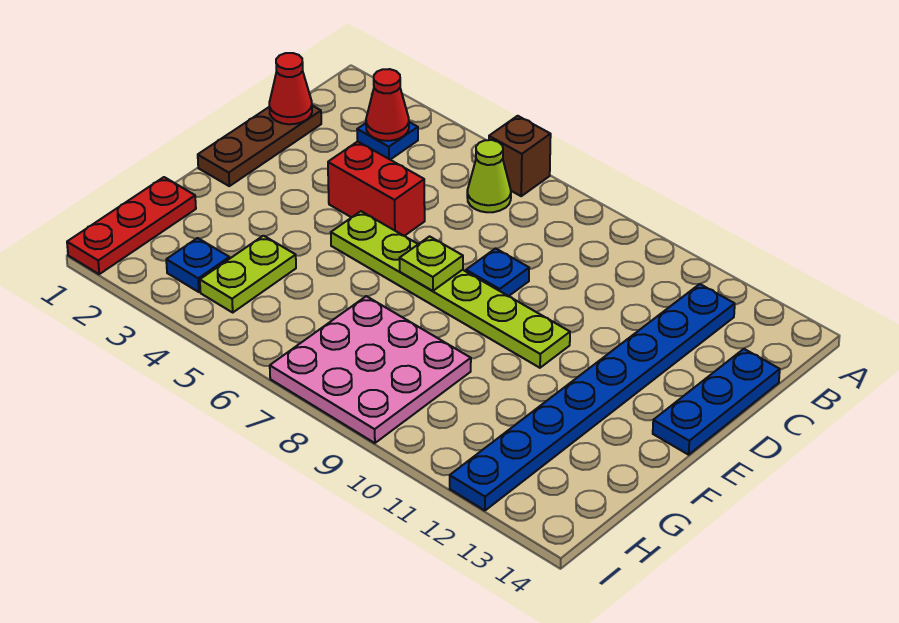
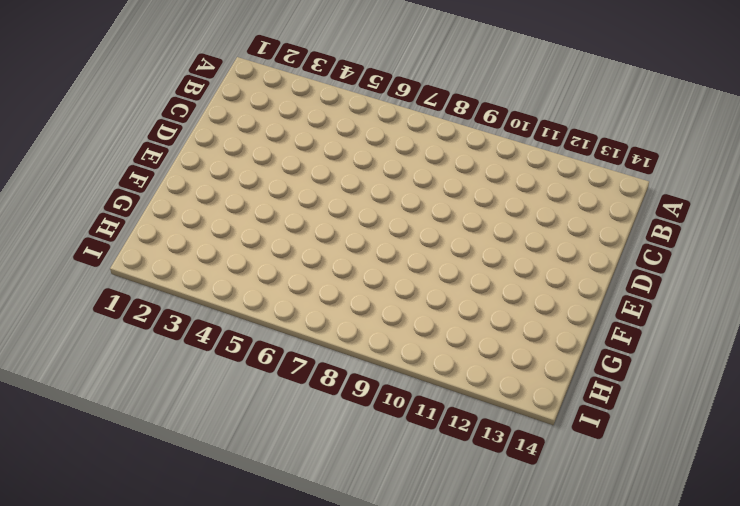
none -> brown brick A6 level 1
none -> blue plate B3 level 1
none -> lime cone B6 level 1

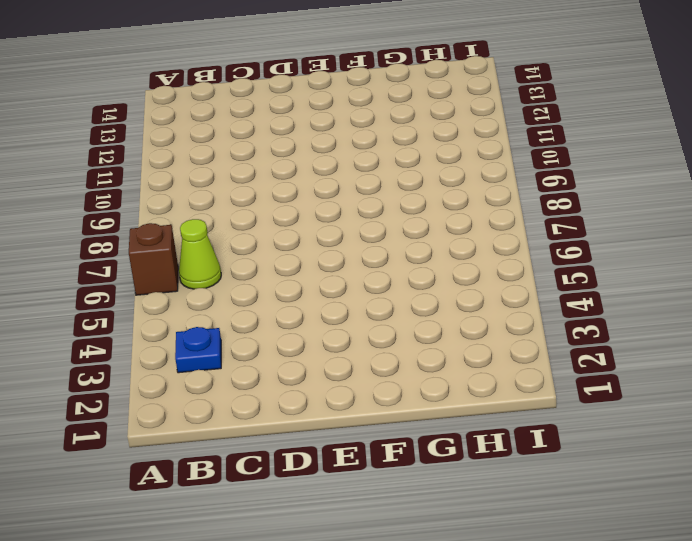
none -> blue plate B12:I12 level 1
none -> brown plate C1:E1 level 1
none -> blue plate C14:E14 level 1

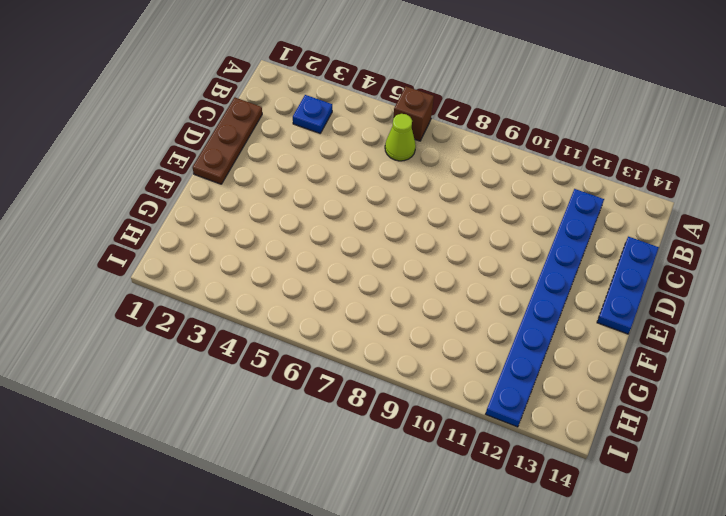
none -> red brick D4:D5 level 1
none -> blue plate D8 level 1
none -> lime plate E5:E10 level 1

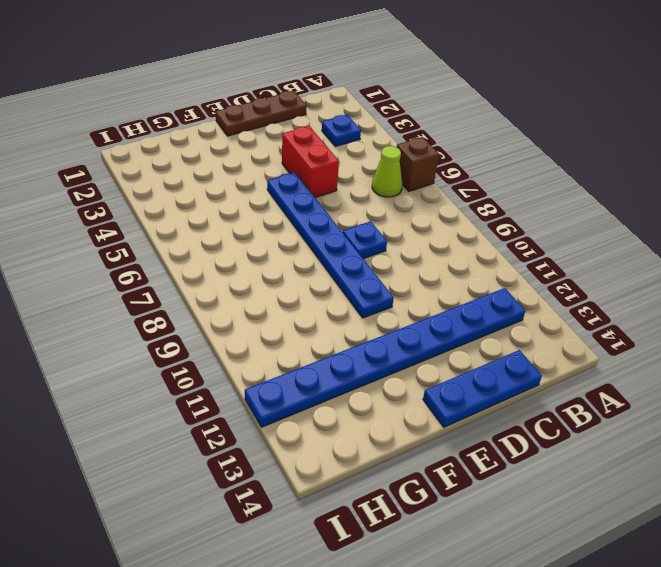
blue plate E5:E10 level 1 -> lime plate E5:E10 level 1
none -> red plate G1:I1 level 1
none -> lime plate G4:H4 level 1
none -> pink plate G7:I9 level 1

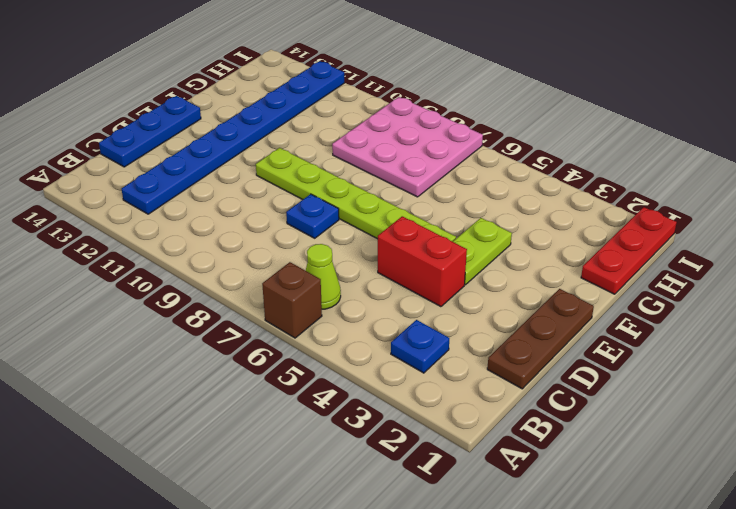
lime plate E4:F4 level 1 -> lime plate G4:H4 level 1
none -> blue plate H3 level 1
none -> red cone B3 level 2
none -> red cone C1 level 2

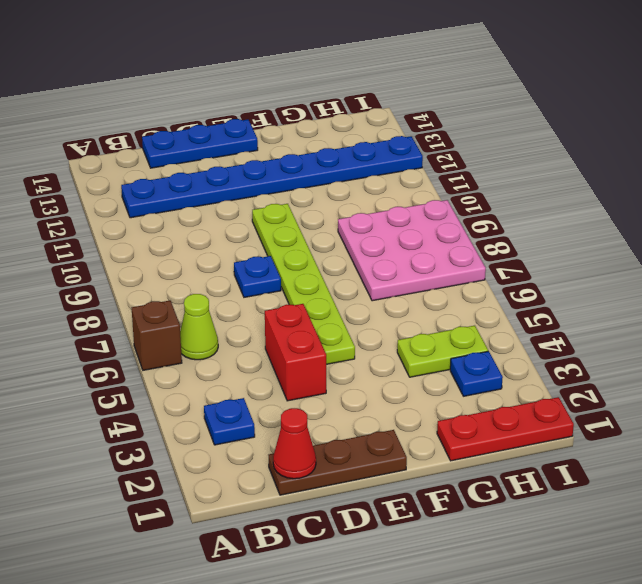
none -> red cone B3 level 2
none -> lime plate E7 level 2

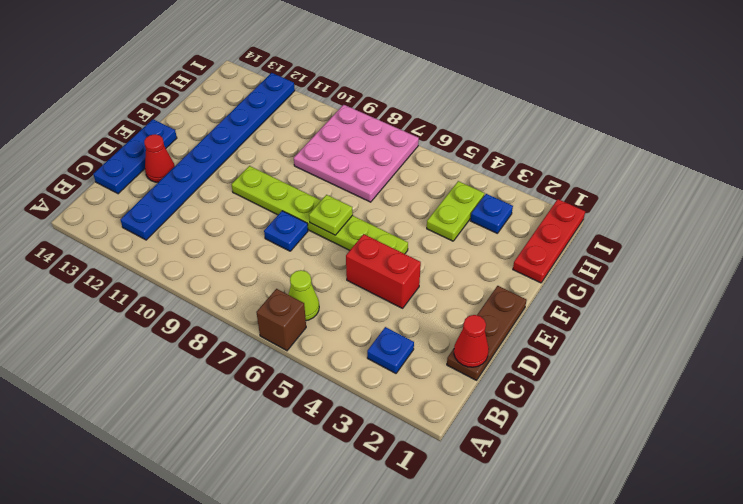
red cone D13 level 1 -> red cone B3 level 2

